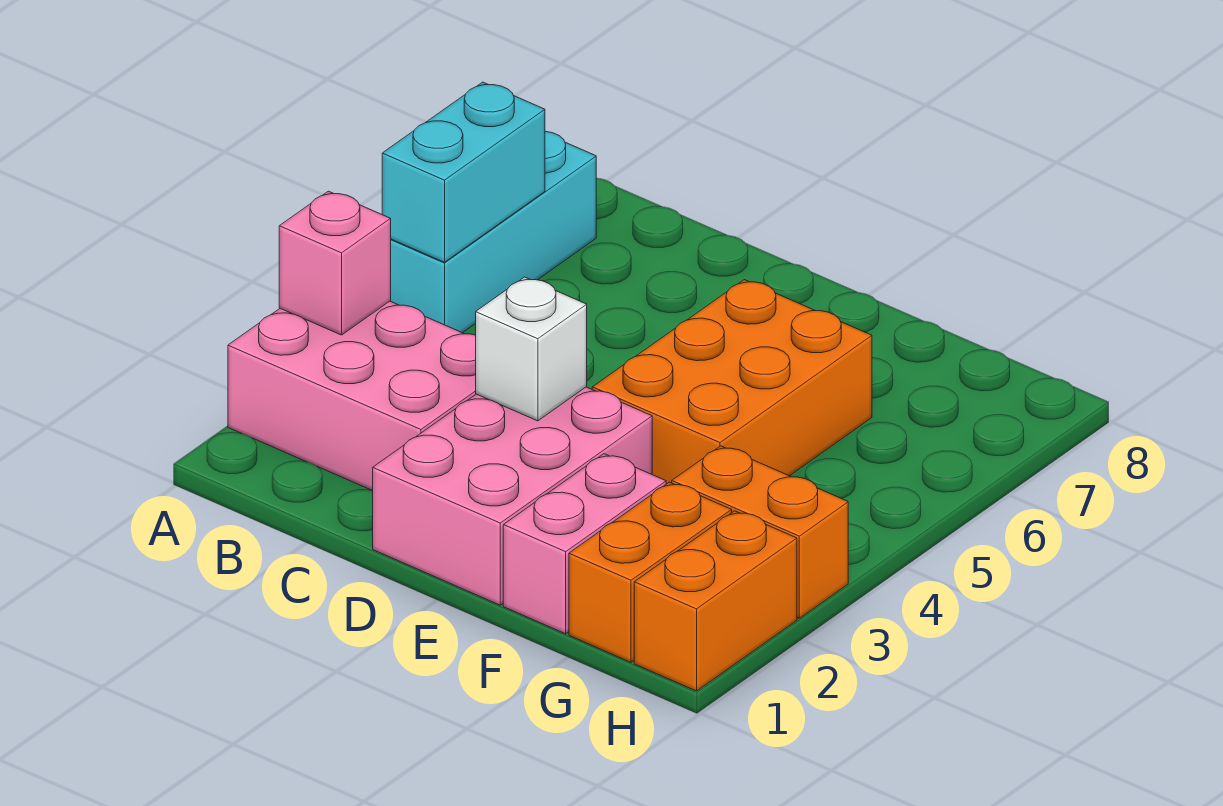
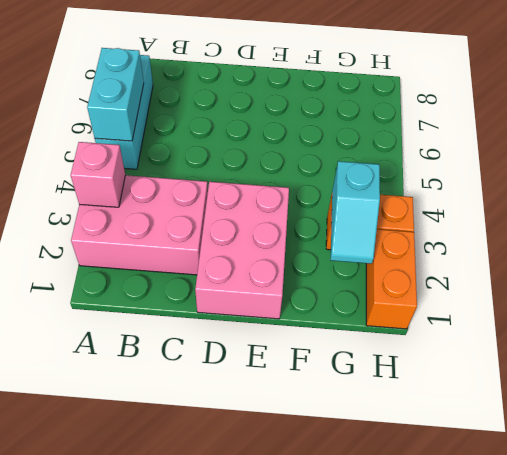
cyan slope G2:G3 level 2 top 3 -> none
none -> orange brick E4:F6 level 1
none -> pink brick F1:F2 level 1

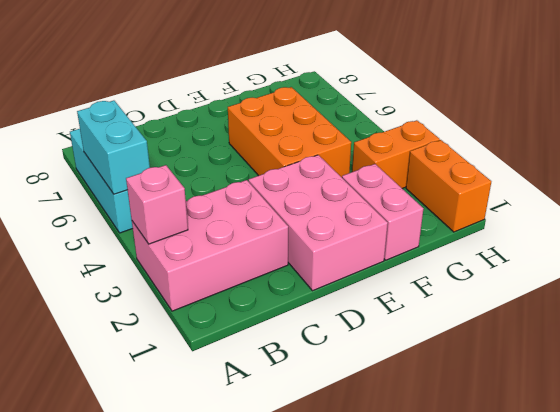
none -> orange brick G1:G2 level 1
none -> white brick D3 level 2

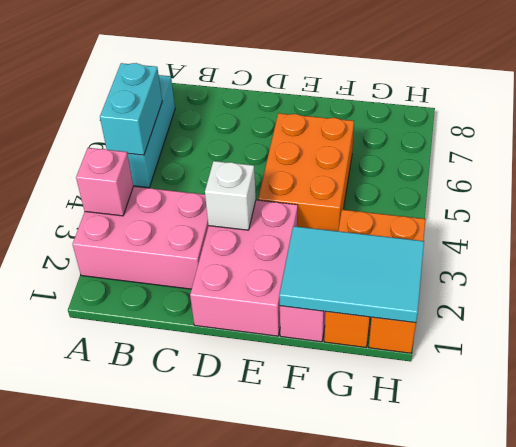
cyan tile F1:H2 level 2 -> none

